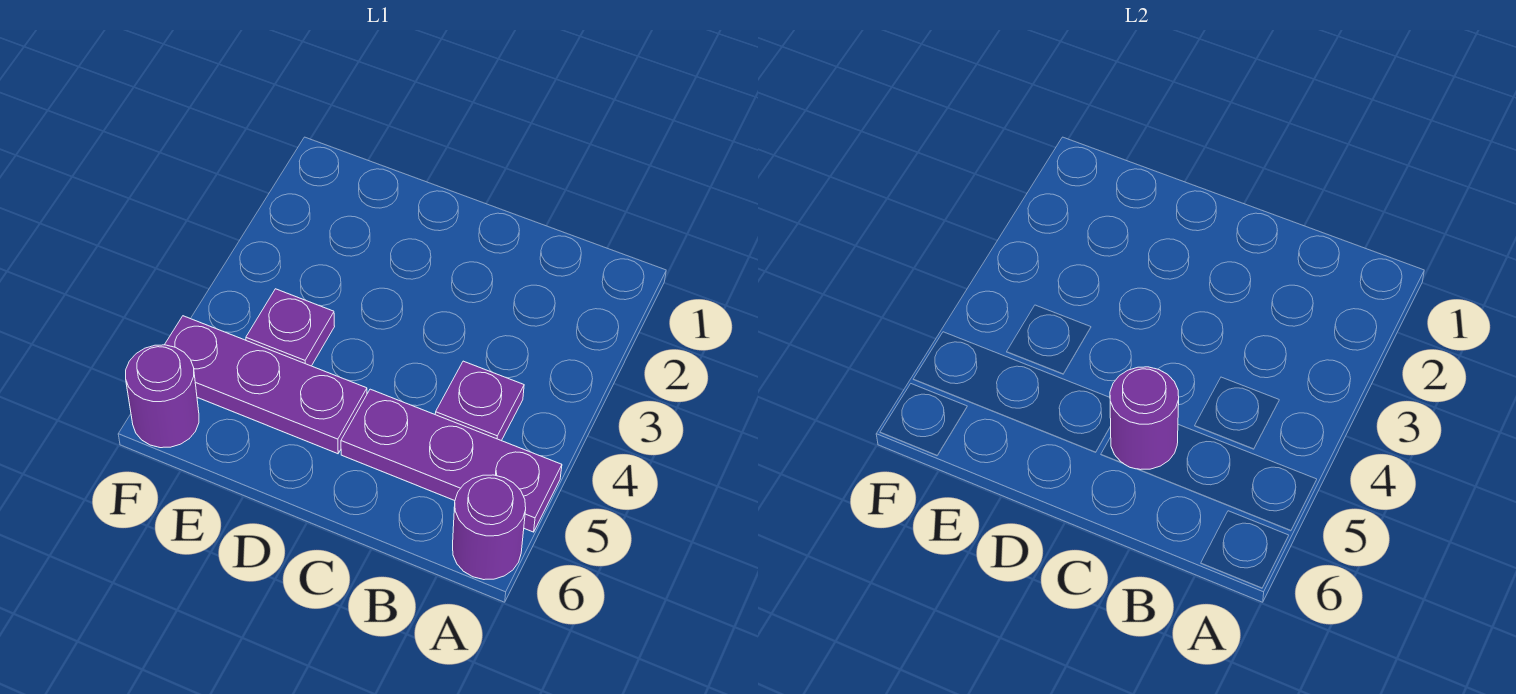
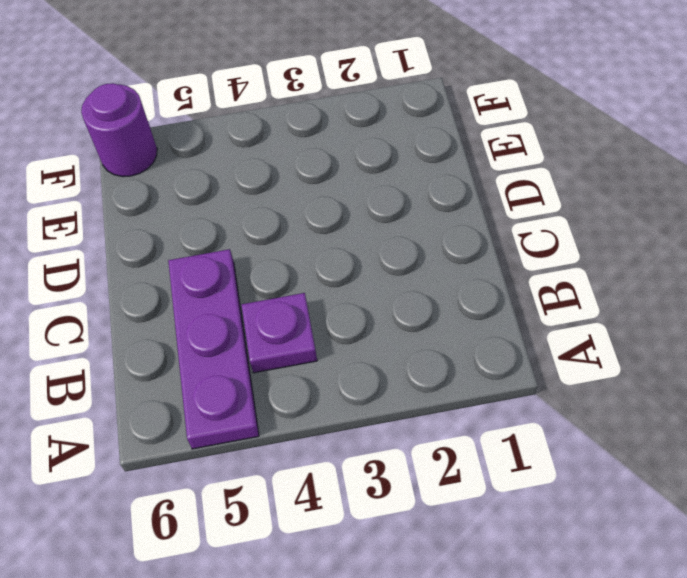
none -> purple round brick A6 level 1
none -> purple plate D5:F5 level 1

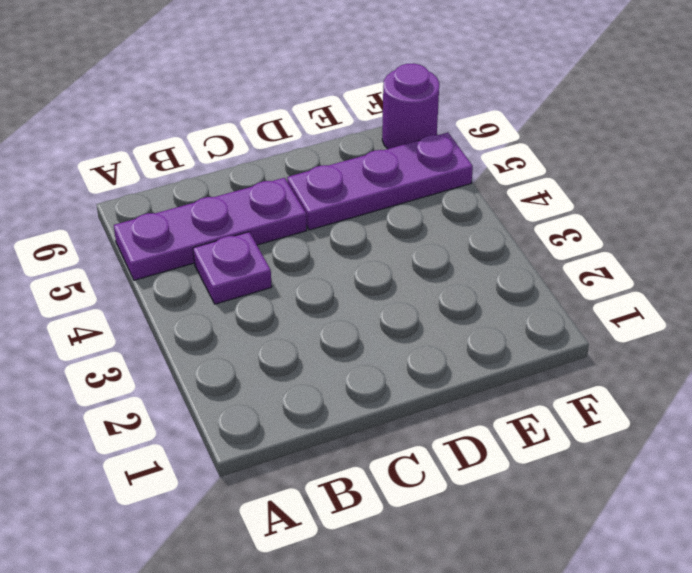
none -> purple round brick A6 level 1
none -> purple plate E4 level 1

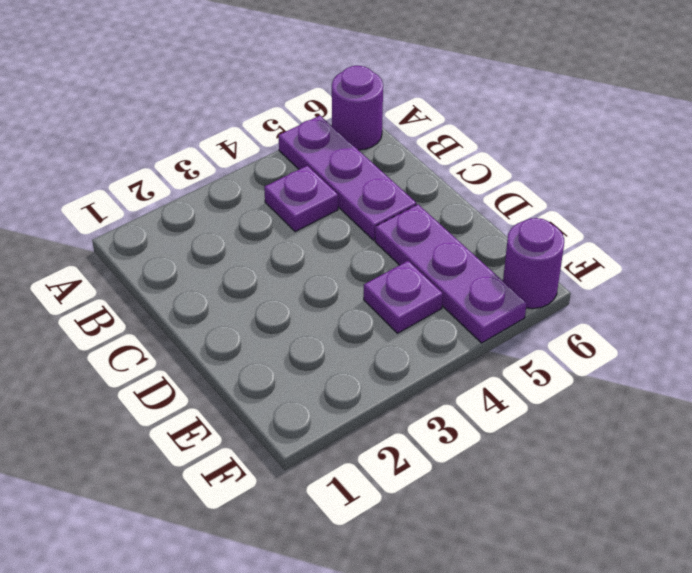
none -> purple round brick C5 level 2

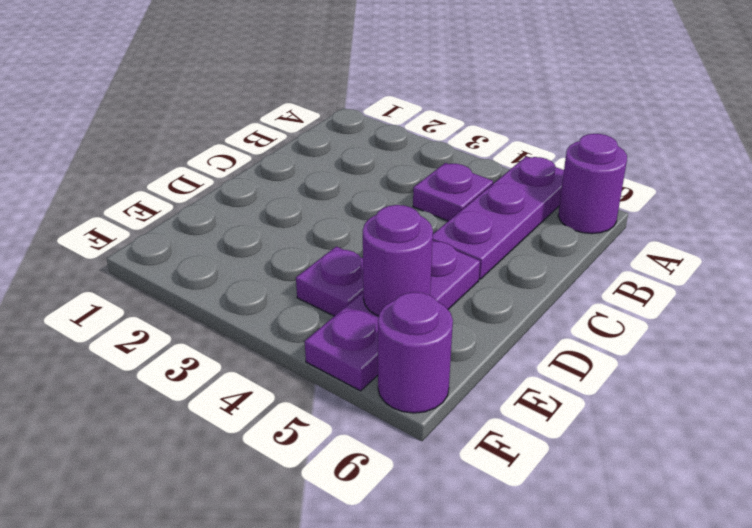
purple round brick E5 level 2 -> purple round brick C5 level 2

